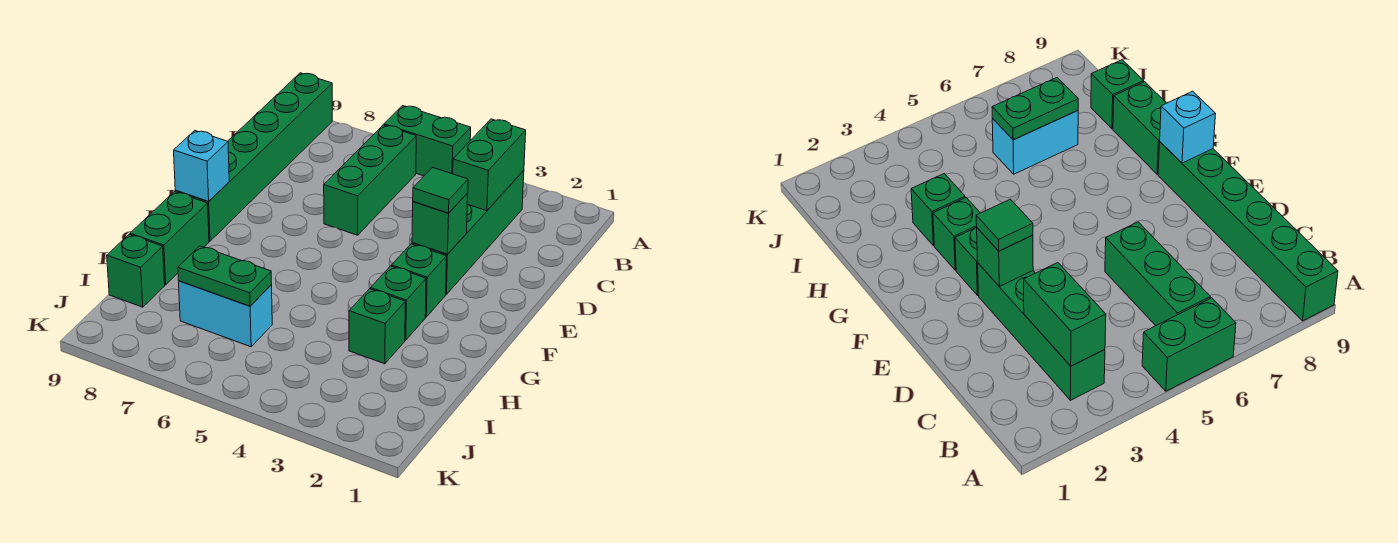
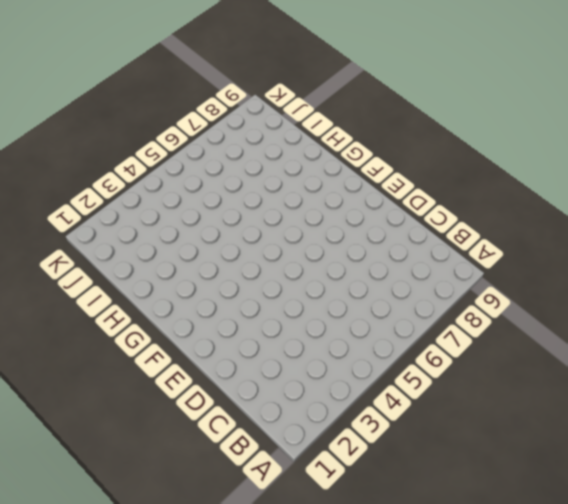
none -> green brick A5:A6 level 1
none -> green brick A9:F9 level 1
none -> green brick B3:E3 level 1

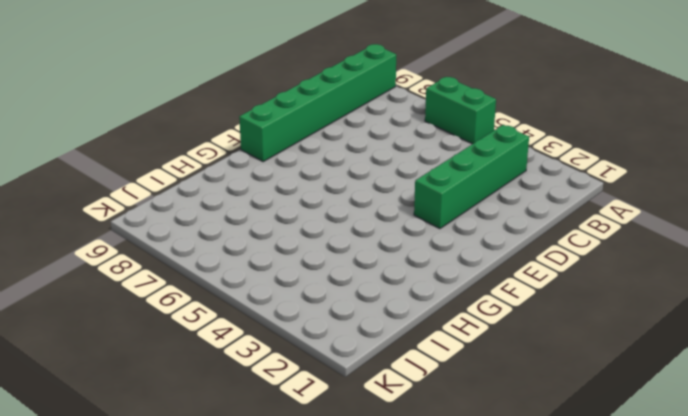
none -> green brick B6:D6 level 1
none -> green brick F3 level 1
none -> green brick G3 level 1

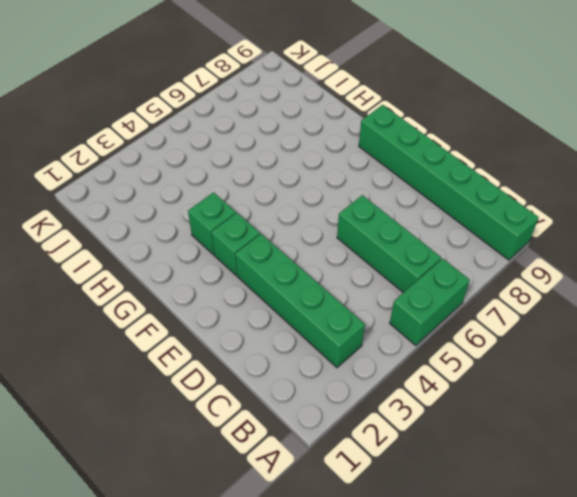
none -> green brick G9:H9 level 1
none -> green brick H3 level 1
none -> cyan brick I6:I7 level 1

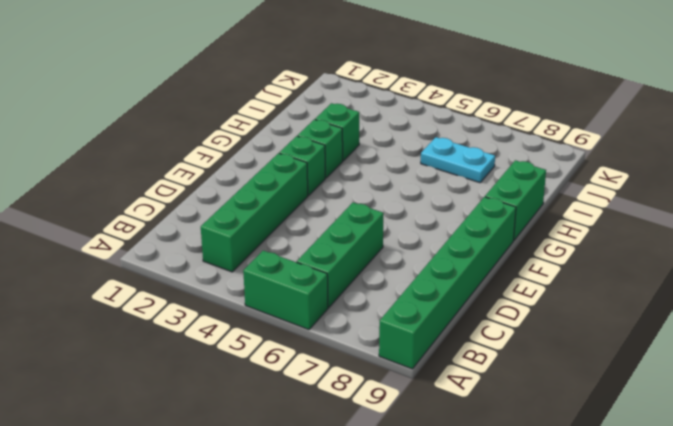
cyan plate I6:I7 level 1 -> cyan brick I6:I7 level 1
none -> green brick I9 level 1
none -> green brick B3:C3 level 2
none -> green brick E3 level 2

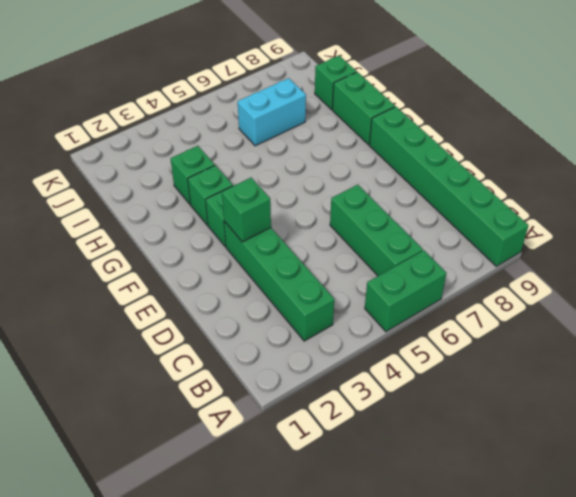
none -> green brick B3:C3 level 2
none -> cyan brick F9 level 2
none -> green plate I6:I7 level 2

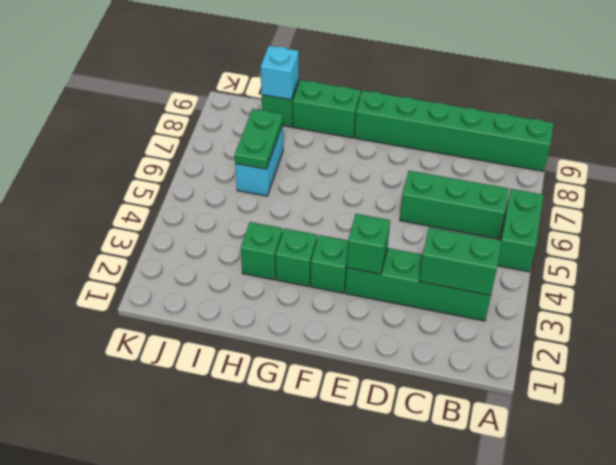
cyan brick I9 level 2 -> cyan brick F9 level 2
none -> green tile E3 level 3

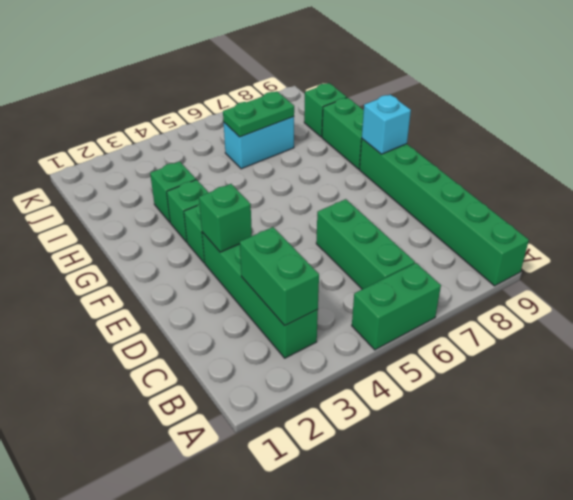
none -> green tile E3 level 3

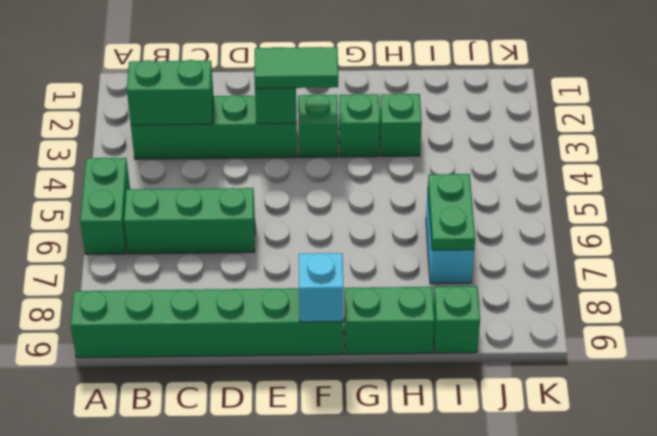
green tile E3:F3 level 3 -> green tile E3 level 3

